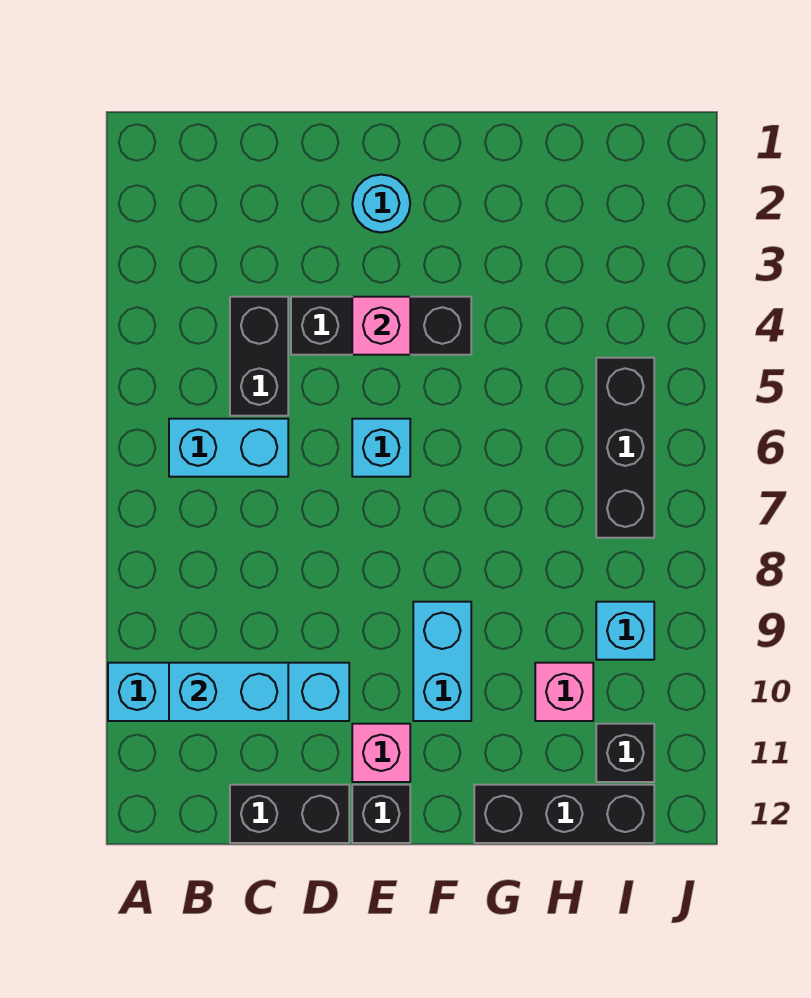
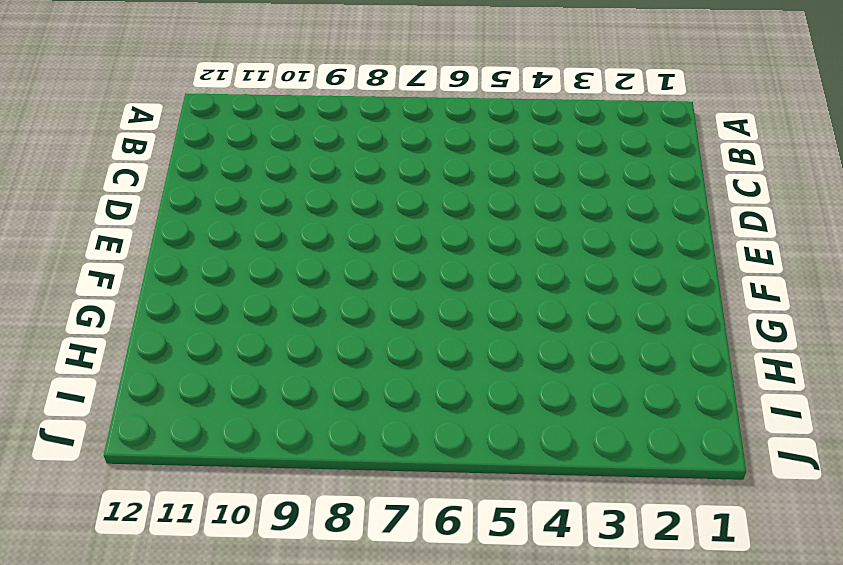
none -> cyan brick A10:D10 level 1
none -> cyan brick B6:C6 level 1
none -> black brick C4:C5 level 1

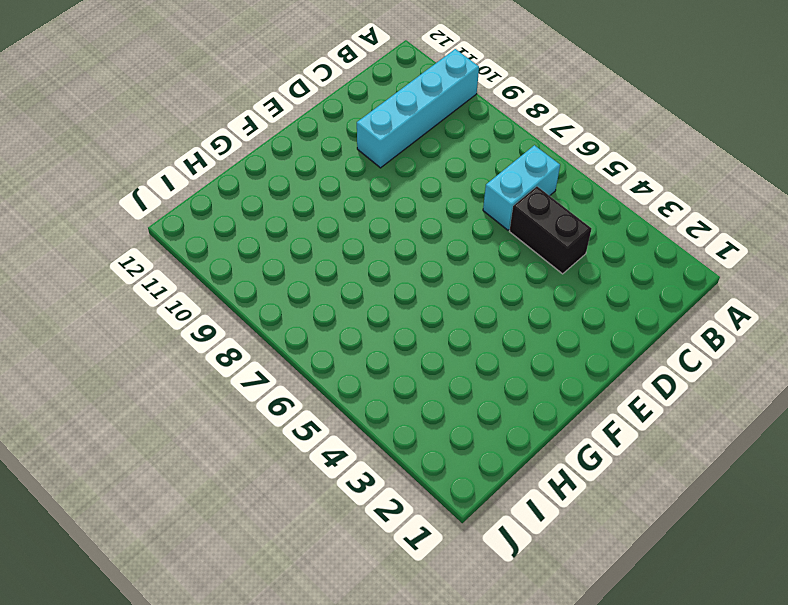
none -> black brick C12:D12 level 1
none -> black brick D4:F4 level 1
none -> cyan round brick E2 level 1

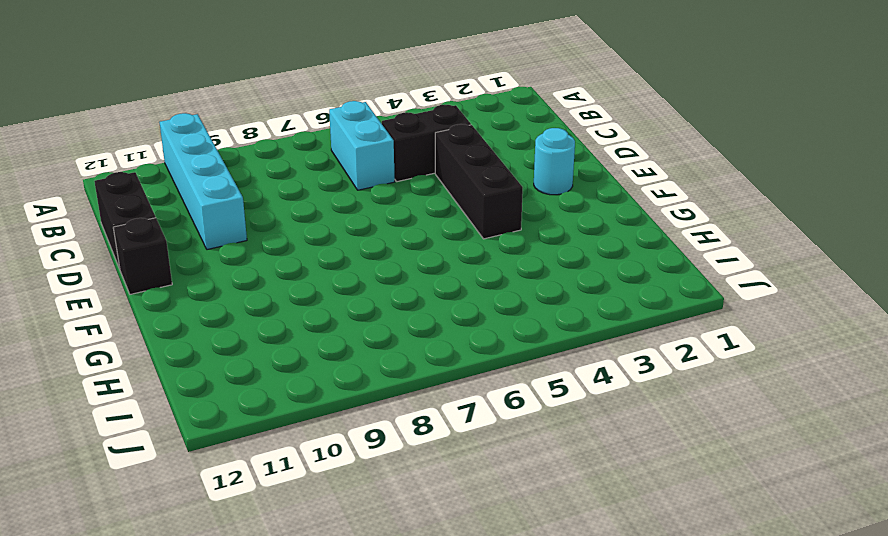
none -> cyan brick E6 level 1
none -> pink brick E11 level 1
none -> cyan brick F9:F10 level 1

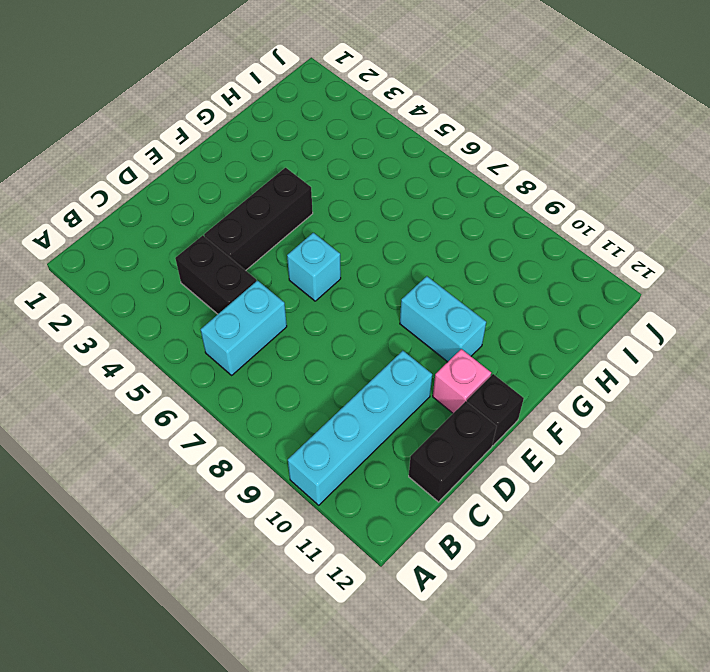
none -> cyan round brick E2 level 1
none -> black brick G12:I12 level 1
none -> pink brick H10 level 1

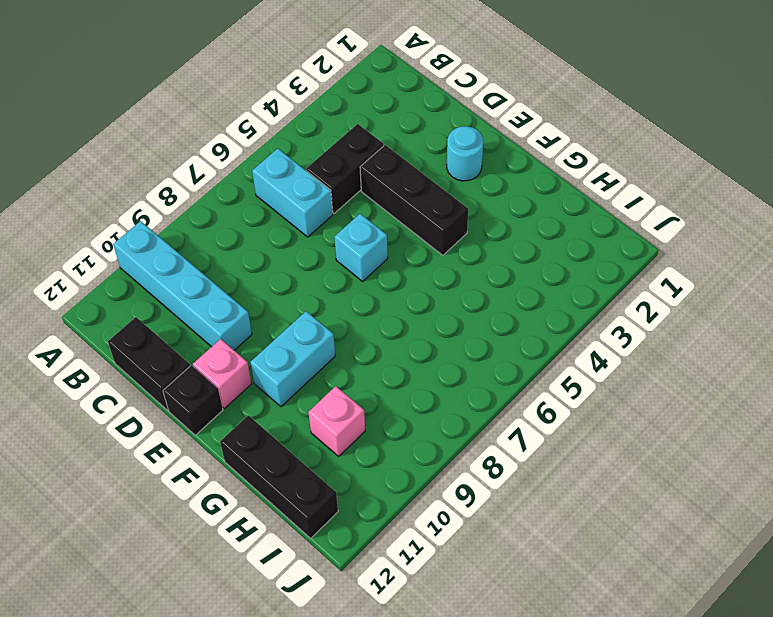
none -> black brick I5:I7 level 1
none -> cyan brick I9 level 1
none -> black brick I11 level 1

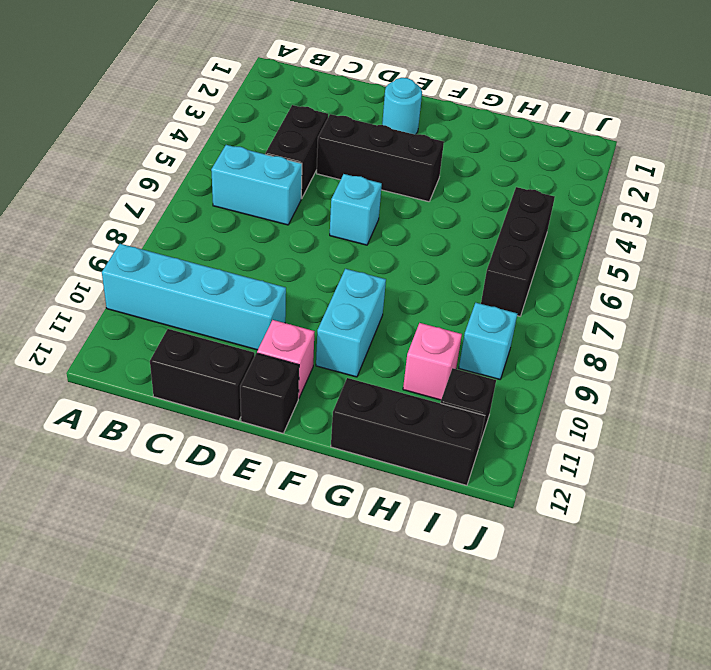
none -> cyan brick B10:C10 level 2
none -> pink brick E4 level 2

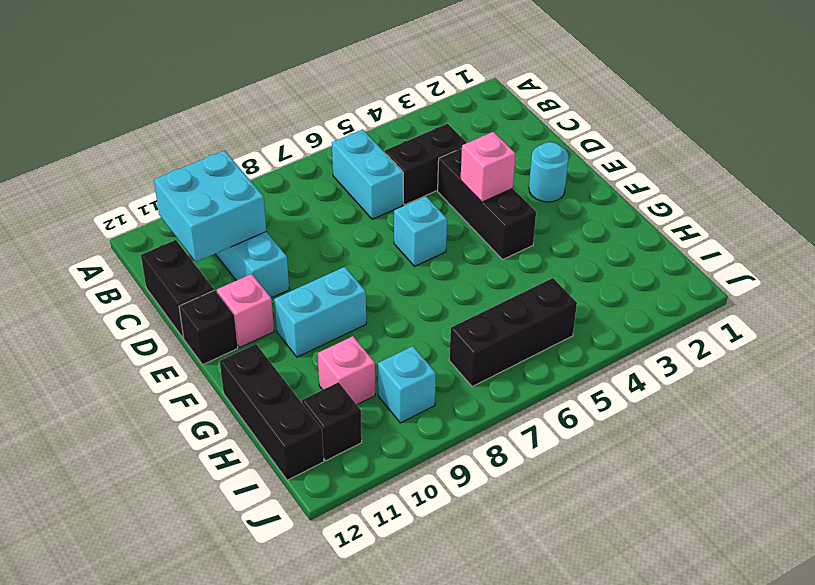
cyan brick B10:C11 level 2 -> cyan brick B10:C10 level 2

